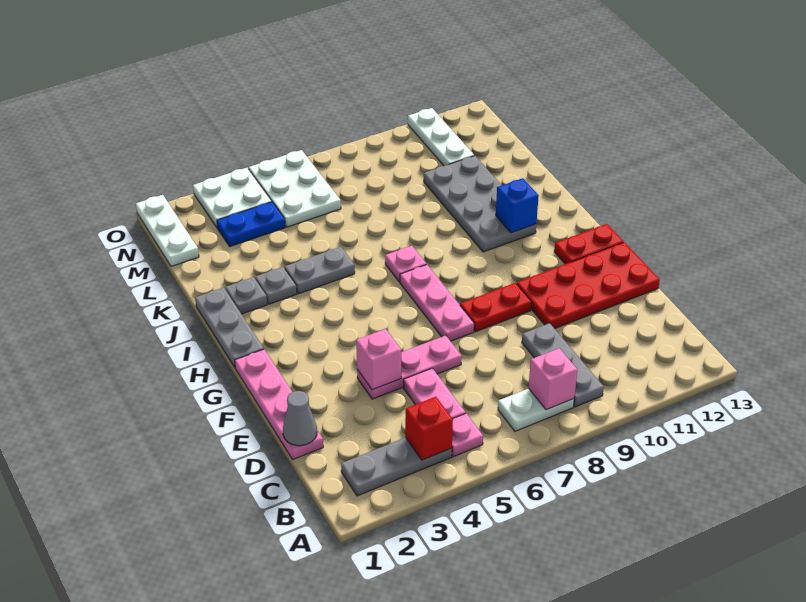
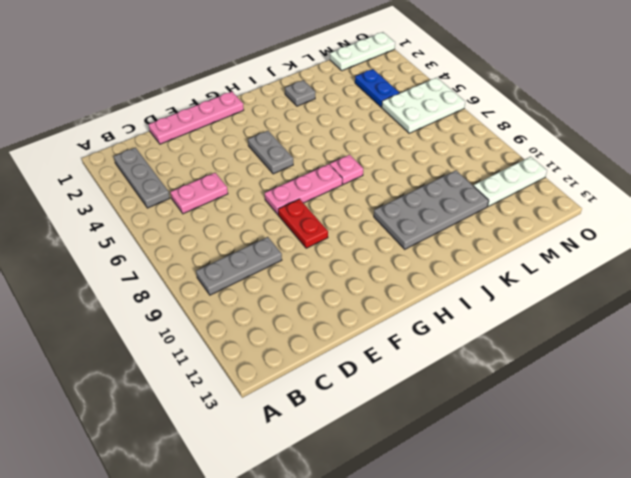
grey plate G4:G5 level 1 -> grey plate J4:J5 level 1
none -> pink plate B5 level 1
none -> white plate B7:B8 level 1
none -> pink plate E4:E6 level 1

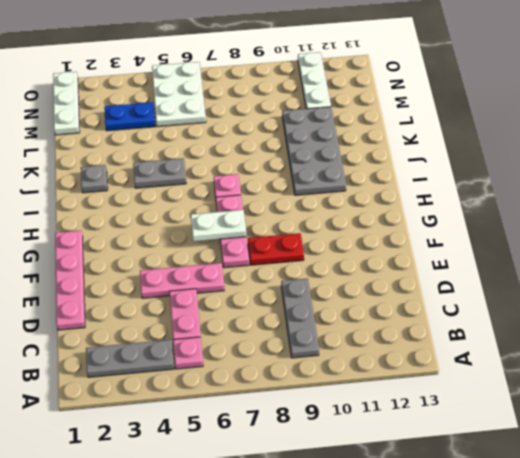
white plate G6:G7 level 2 -> white plate B7:B8 level 1
none -> red plate E10:F13 level 1
none -> red plate G12:G13 level 1
none -> grey plate H1:J1 level 1

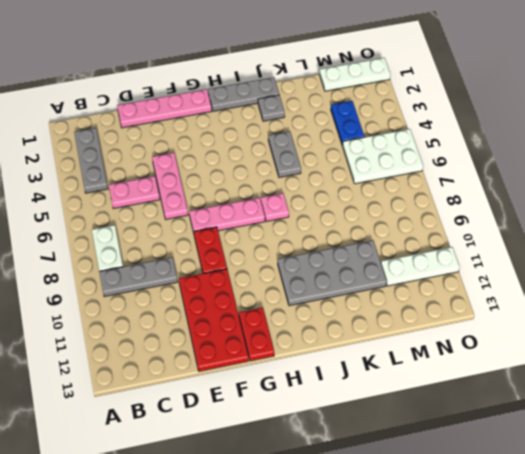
none -> pink plate B5 level 1
none -> grey plate J3 level 1
none -> white plate N3:O4 level 1

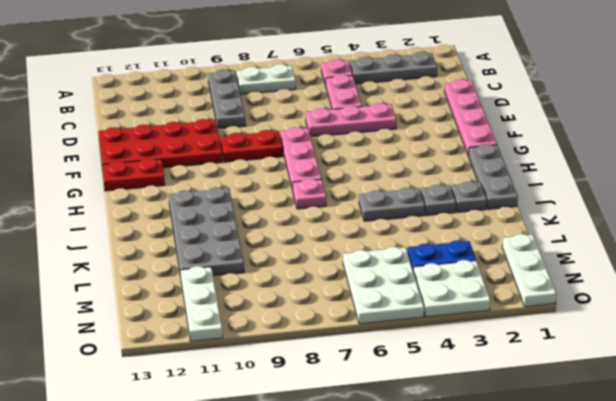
none -> red brick B4 level 2
none -> pink brick B8 level 2
none -> grey cone D1 level 2

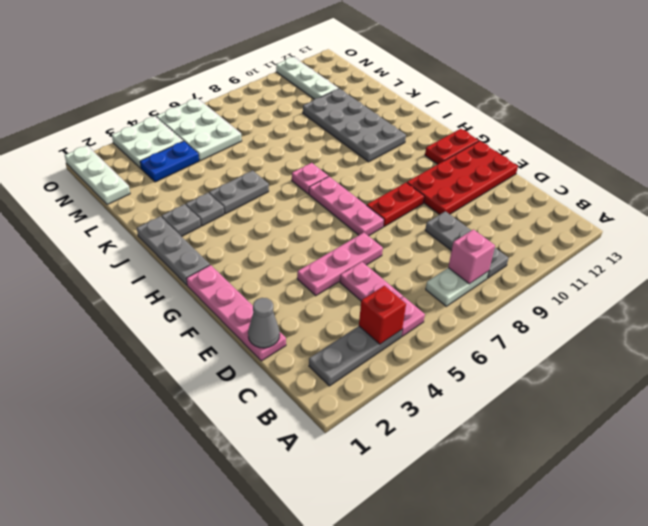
none -> pink brick E4 level 2
none -> blue brick I11 level 2

